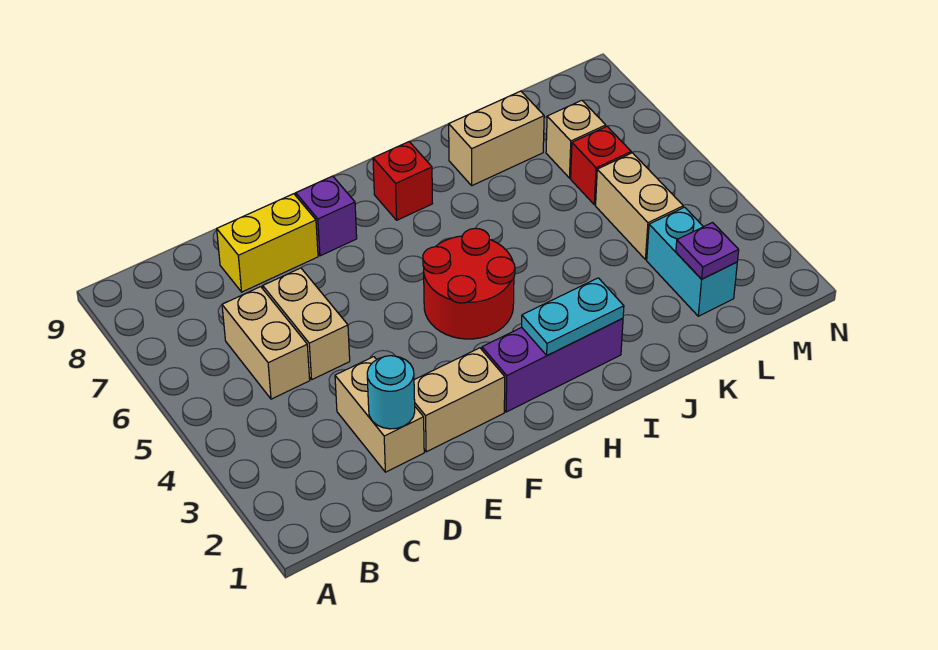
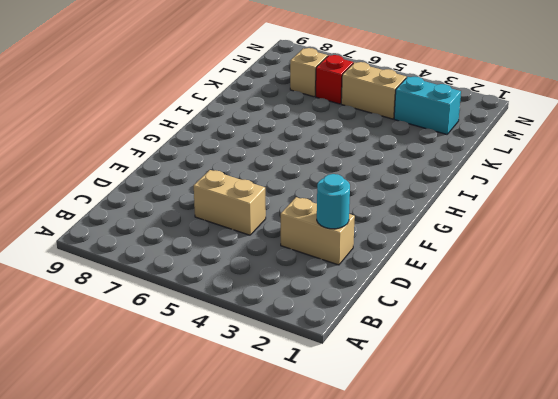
none -> tan brick C5:C6 level 1
none -> yellow brick D8:E8 level 1
none -> tan brick E2:F2 level 1

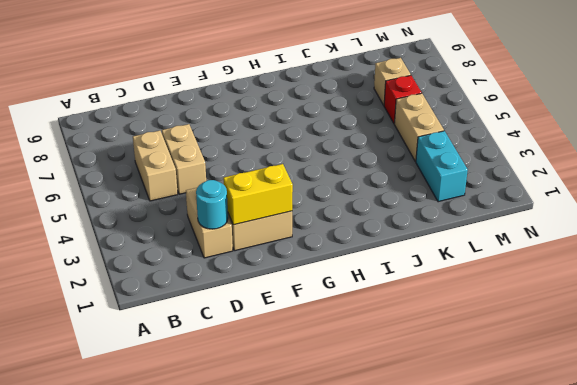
yellow brick E2:F2 level 2 -> yellow brick D8:E8 level 1
none -> purple brick F8 level 1
none -> purple brick G2:I2 level 1
none -> red round brick G4:H5 level 1

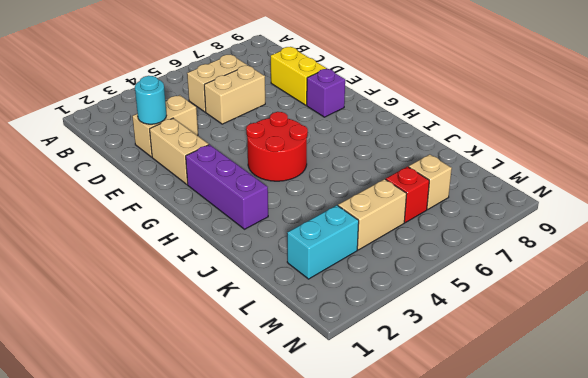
none -> red brick H8 level 1
none -> tan brick J8:K8 level 1
none -> cyan plate H2:I2 level 2

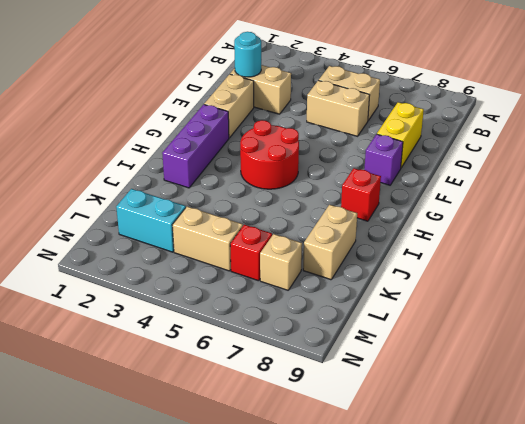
none -> cyan plate H2:I2 level 2
none -> purple plate L2 level 2

